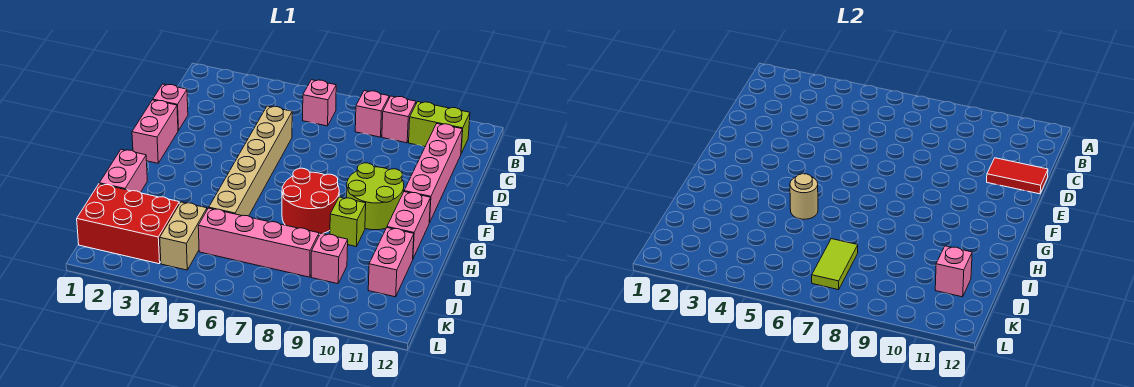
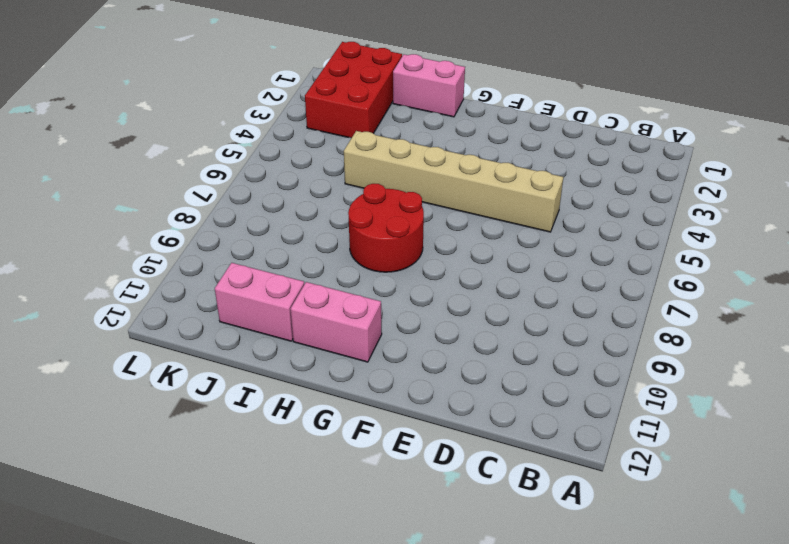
none -> pink brick B6 level 1
none -> pink brick B8 level 1
none -> pink brick B9 level 1

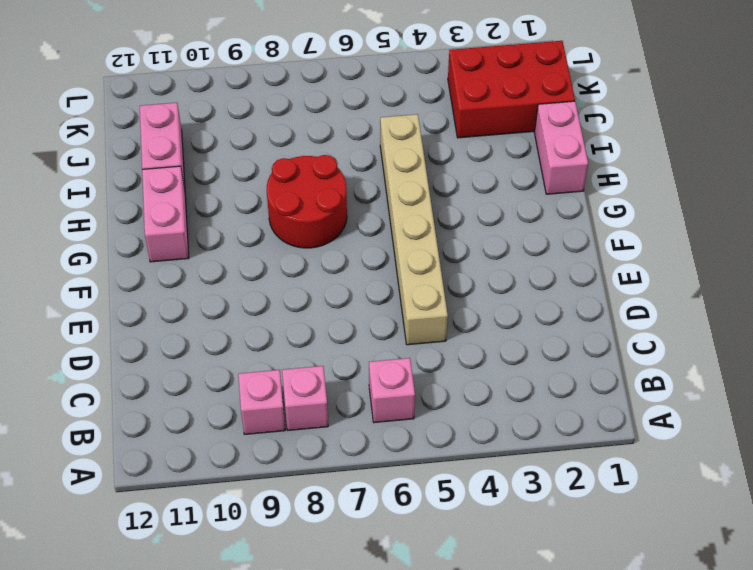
none -> lime brick B10:B11 level 1
none -> pink brick C11:F11 level 1
none -> pink brick D1 level 1

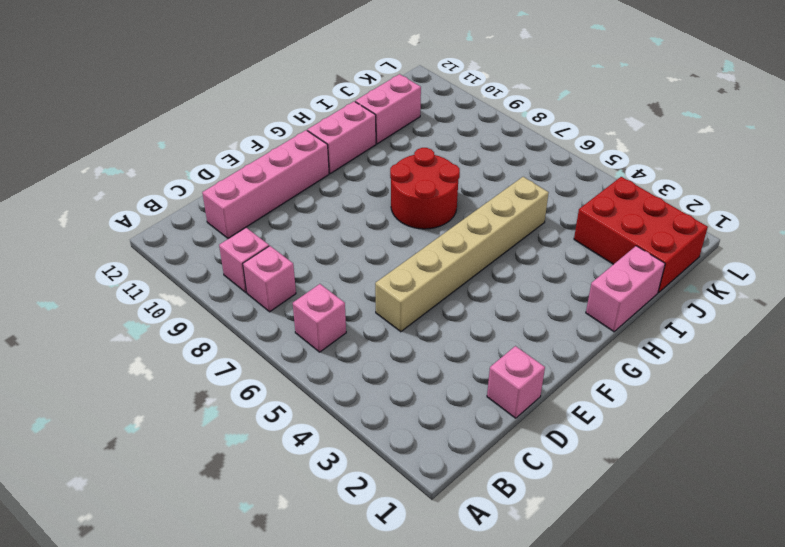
none -> lime brick B10:B11 level 1
none -> pink brick E1:F1 level 1
none -> lime round brick F9:G10 level 1

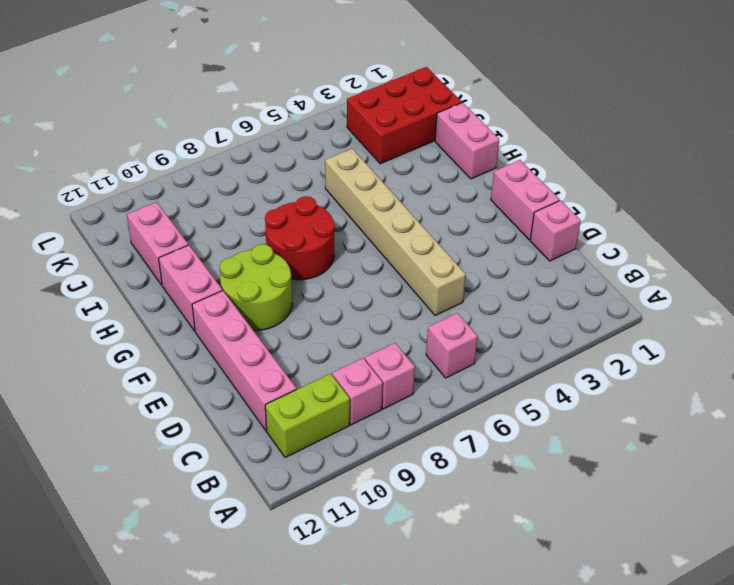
none -> lime brick H9 level 1
none -> tan brick J4:K4 level 1
none -> pink brick J5:J8 level 1

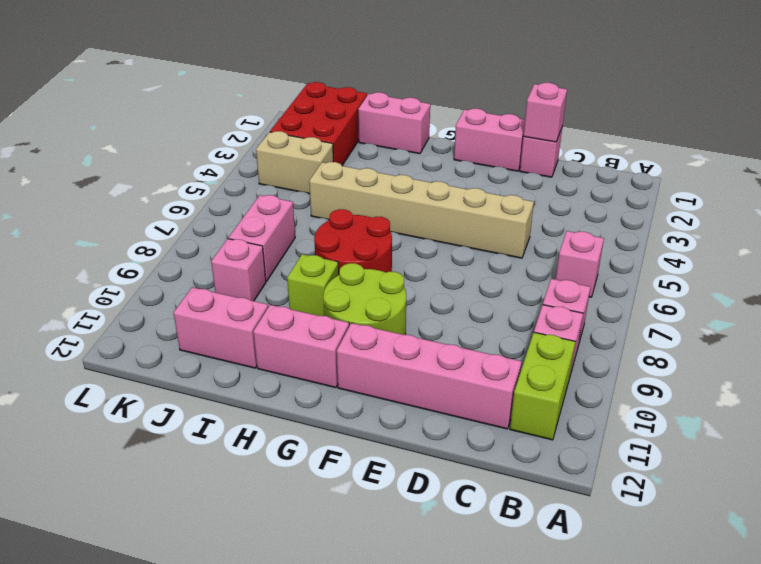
pink brick D1 level 2 -> pink brick J11 level 2
pink brick J7:J8 level 1 -> pink brick J5:J8 level 1
none -> red tile D11:D12 level 2
none -> tan round brick H5 level 2
none -> lime tile J7:K7 level 2

